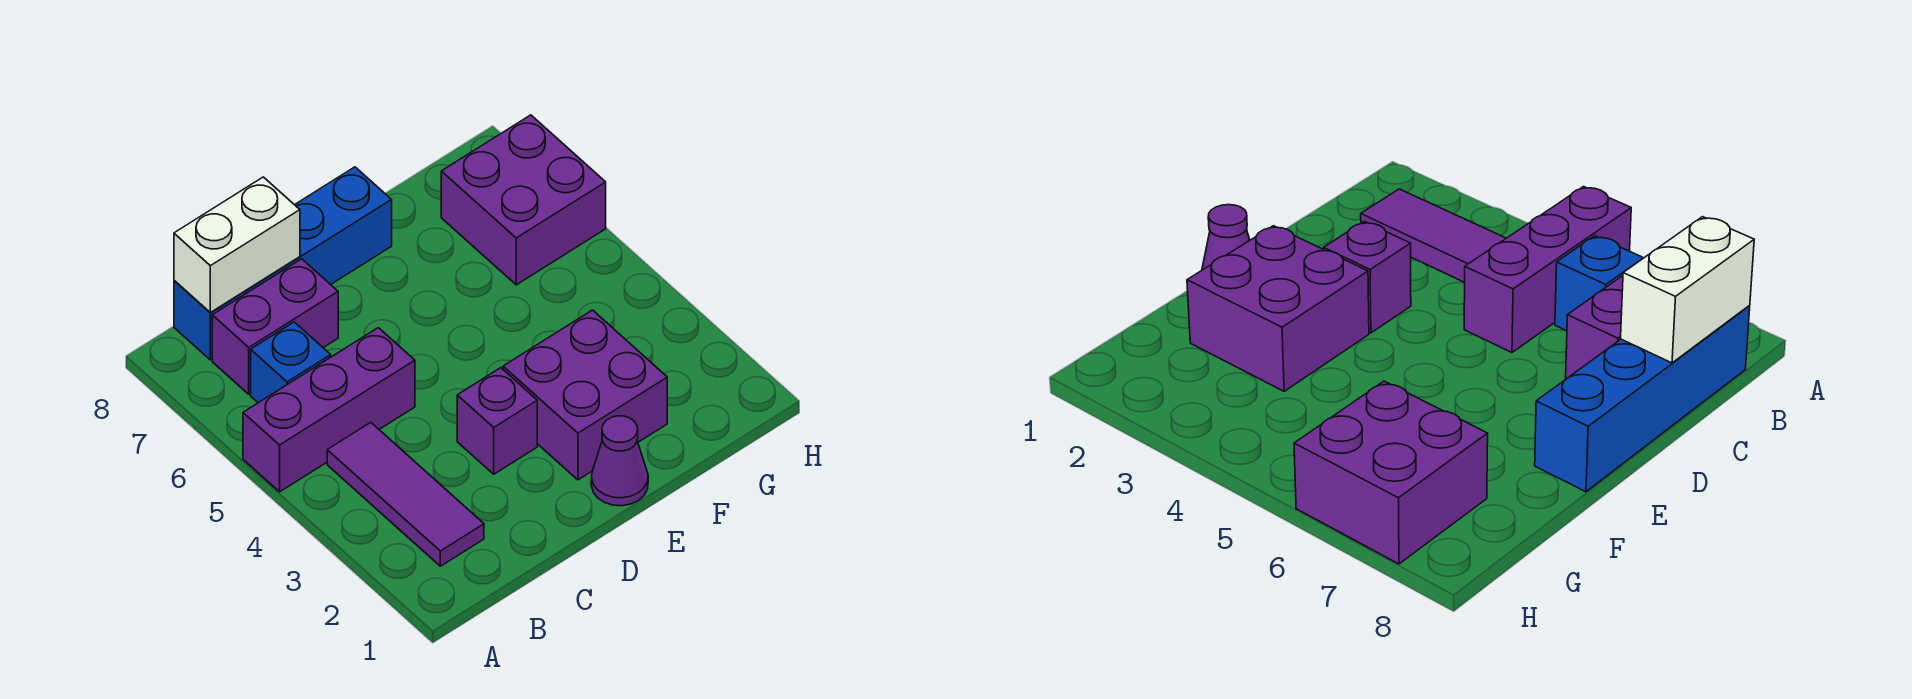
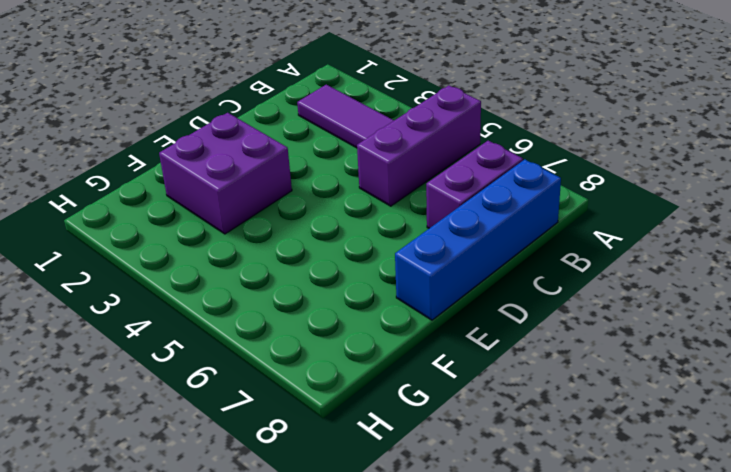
none -> blue brick B6 level 1
none -> purple brick D3 level 1

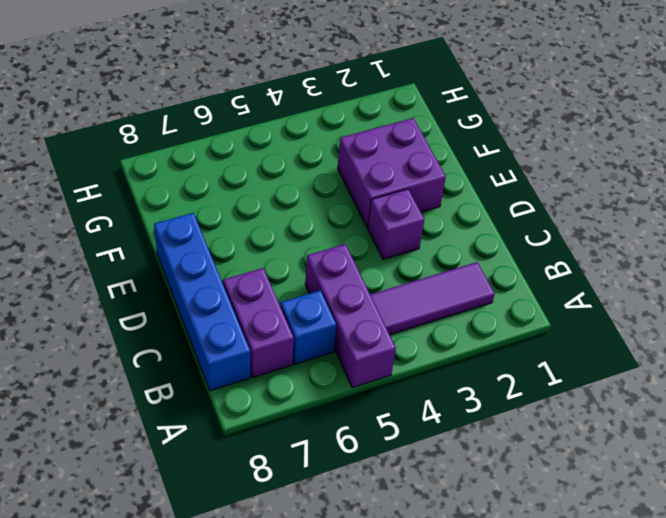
none -> purple cone E1 level 1
none -> purple brick G6:H7 level 1

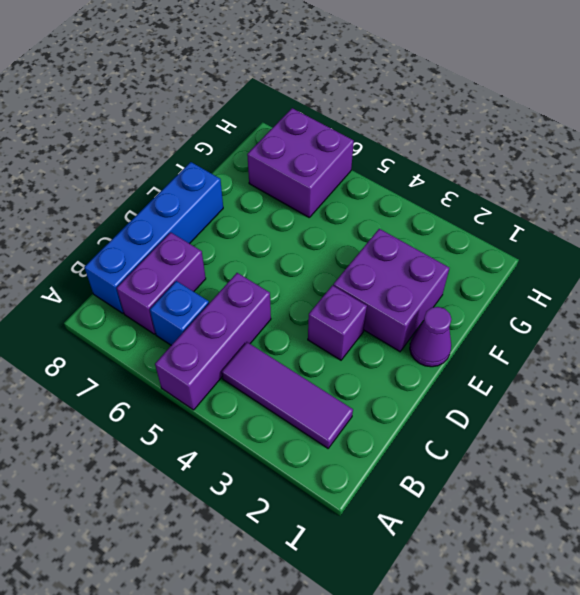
none -> white brick B8:C8 level 2

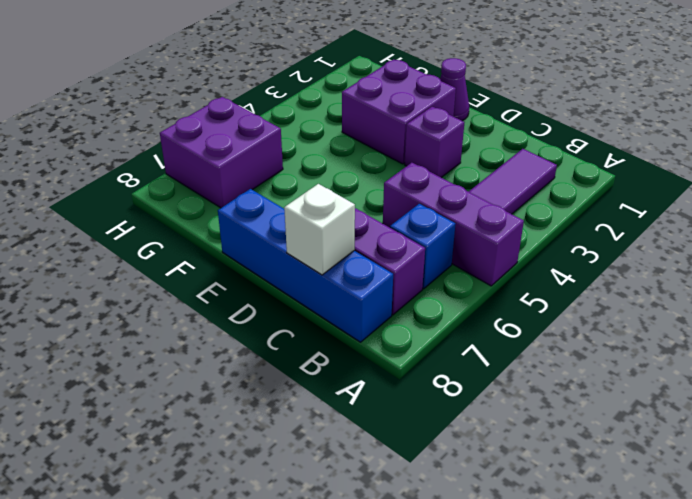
white brick C8 level 2 -> white brick B8:C8 level 2

